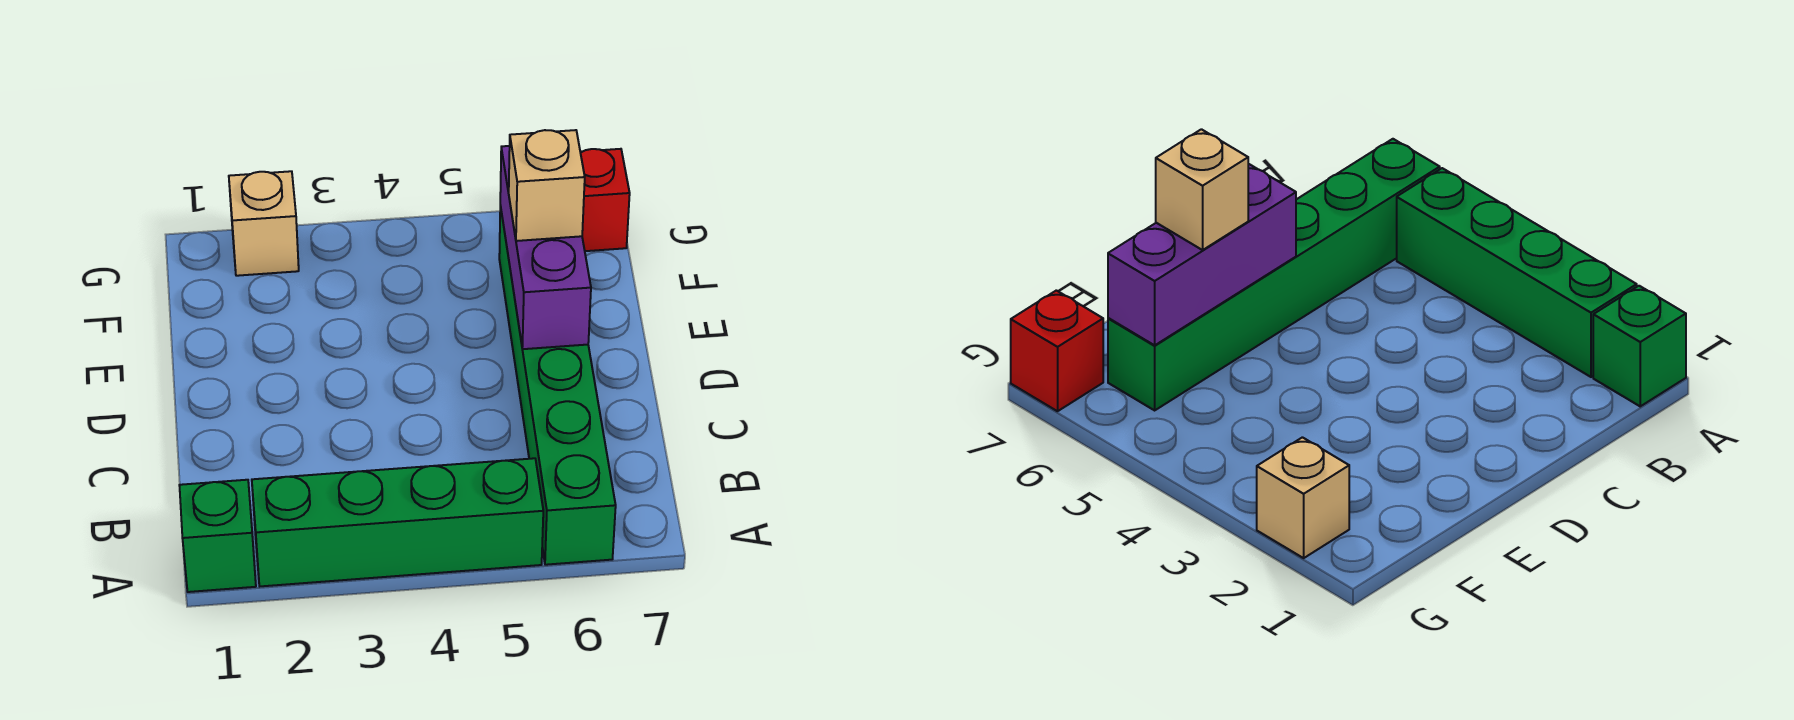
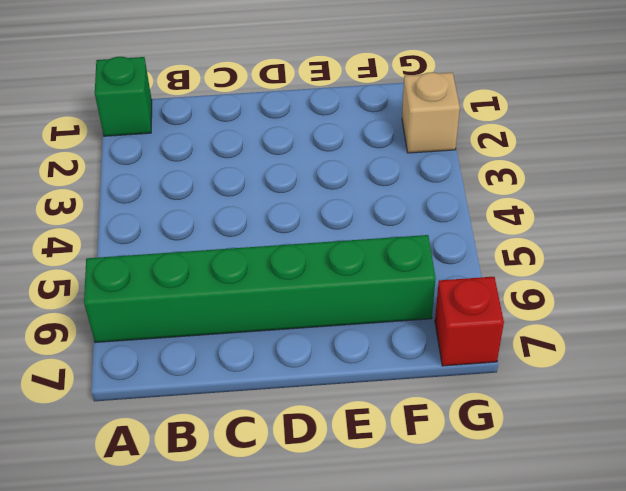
none -> green brick A2:A5 level 1
none -> purple brick D6:F6 level 2

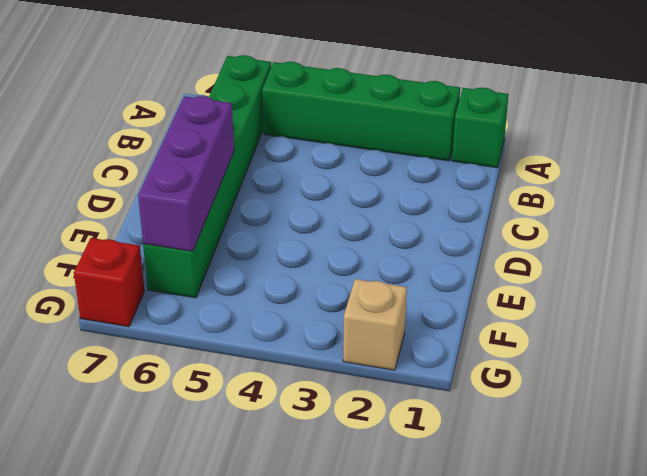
none -> tan brick E6 level 3

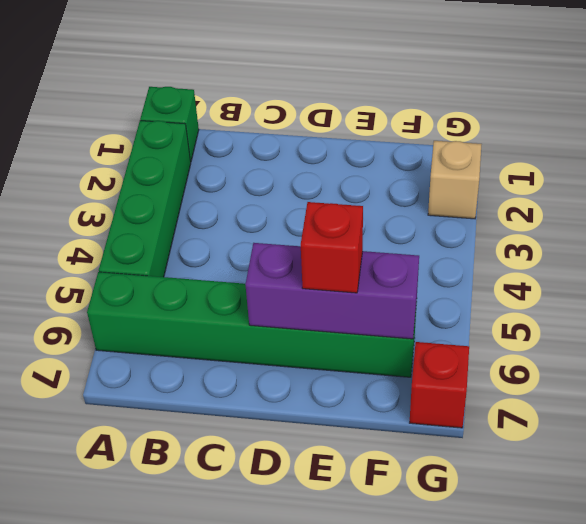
red brick E6 level 3 -> tan brick E6 level 3

